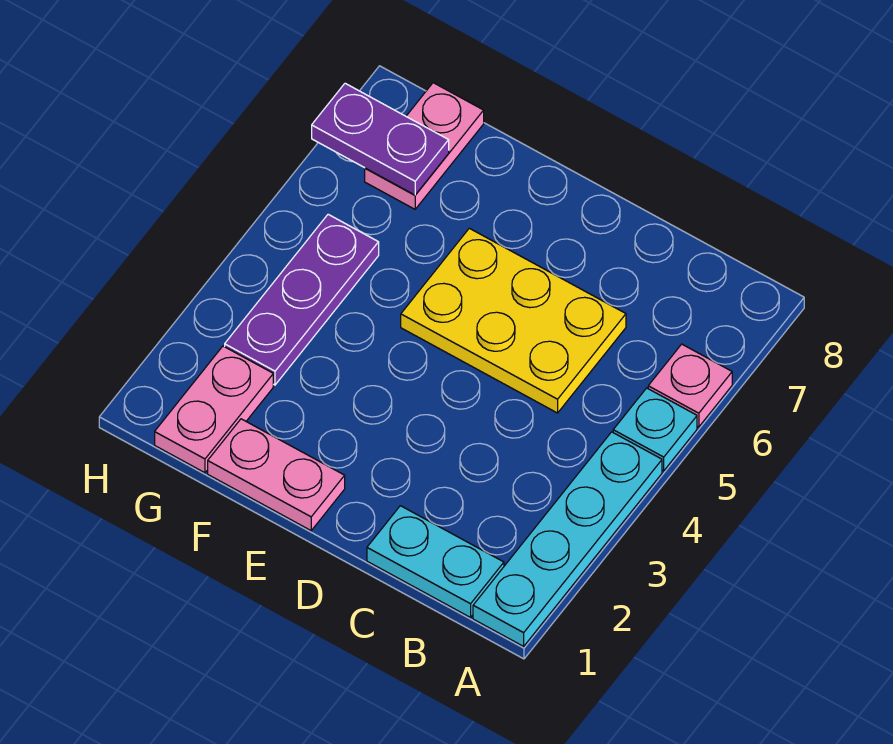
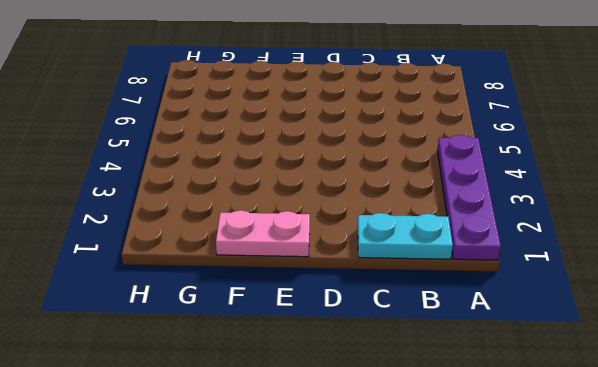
purple plate A1:A4 level 1 -> cyan plate A1:A4 level 1
none -> cyan plate A5 level 1
none -> pink plate A6 level 1

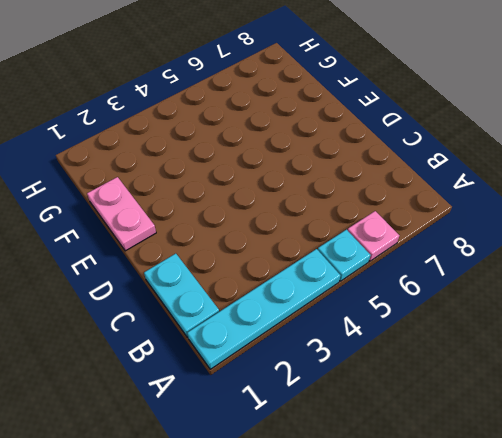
none -> yellow plate C5:E6 level 1
none -> pink plate G1:G2 level 1

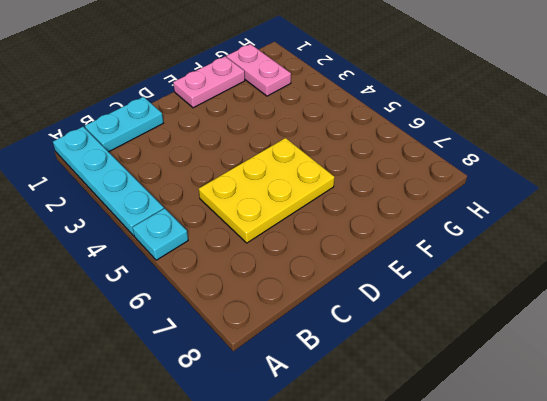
none -> pink plate A6 level 1
none -> purple plate G3:G5 level 1

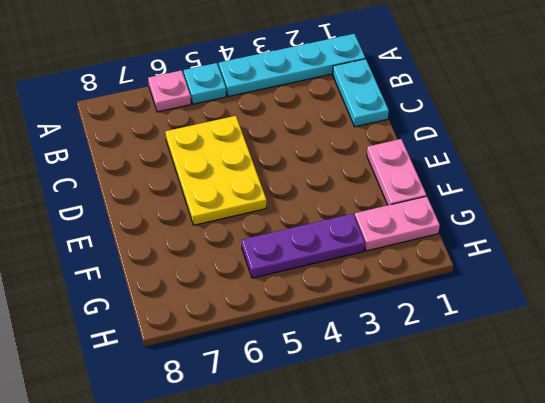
none -> pink plate G7:G8 level 1
none -> purple plate G7:H7 level 2

